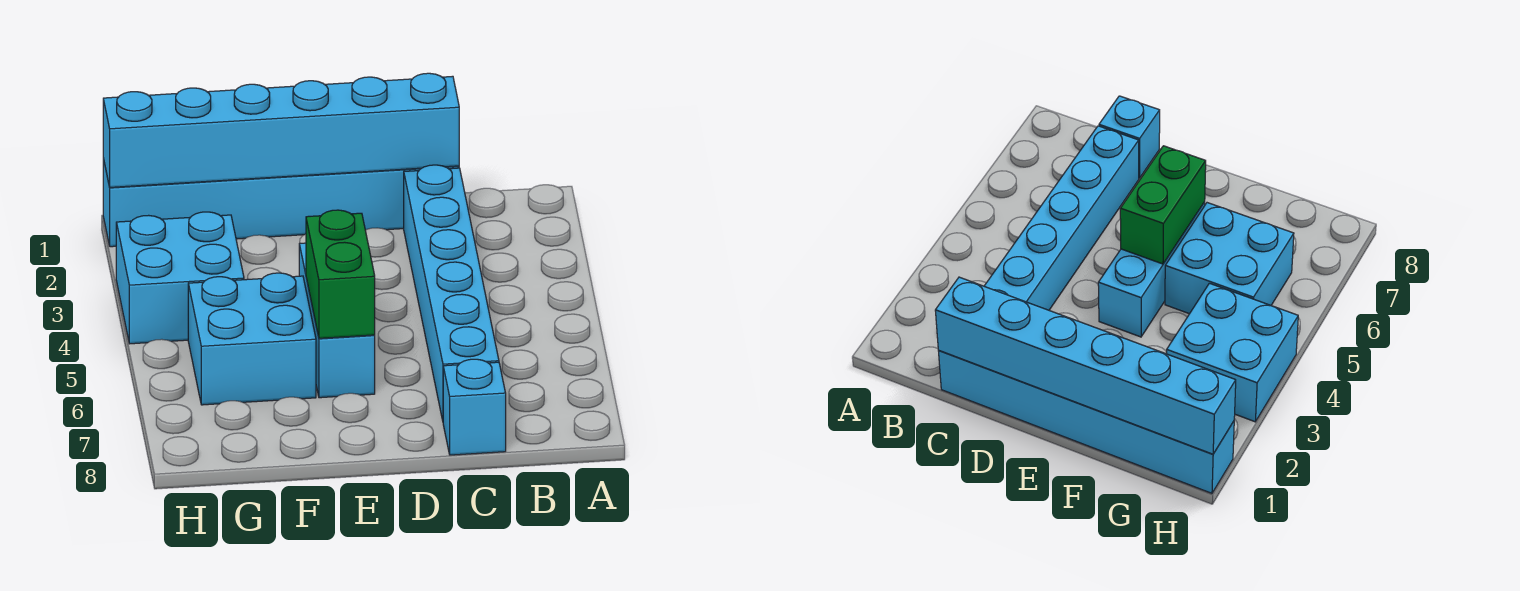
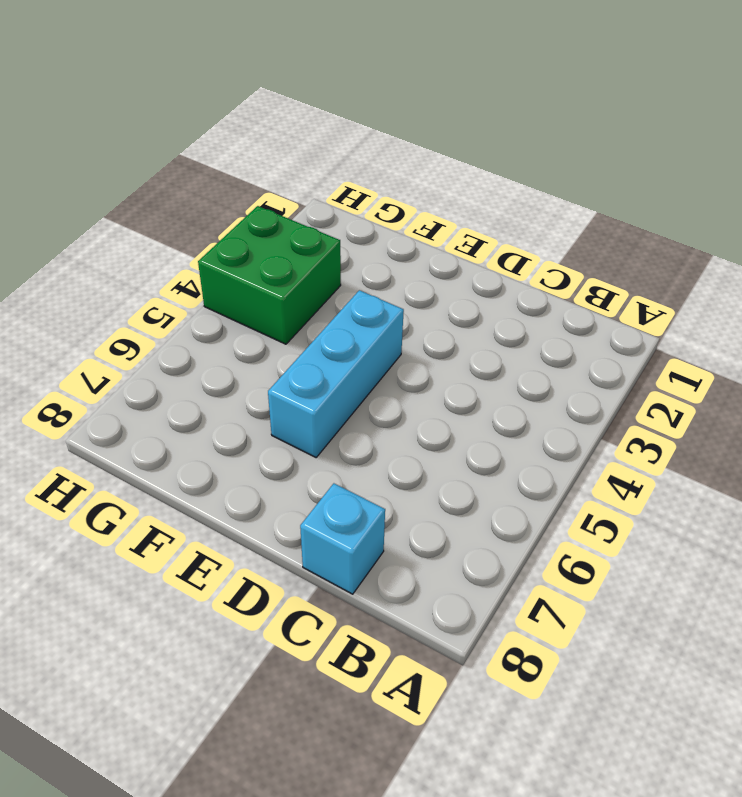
green brick G3:H4 level 1 -> cyan brick G3:H4 level 1
none -> cyan brick C1:H1 level 1
none -> cyan brick C2:C7 level 1

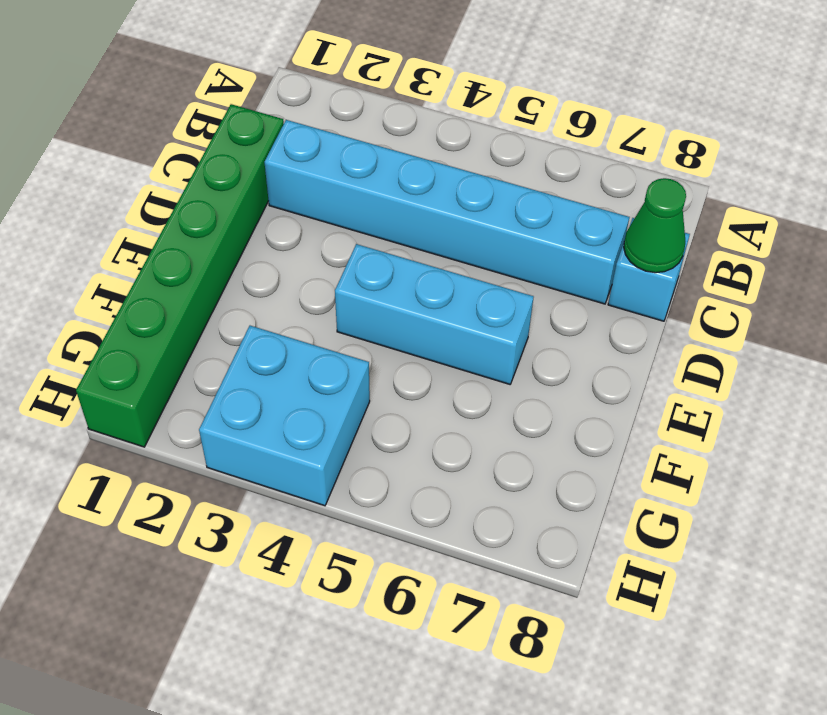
green brick C1:H1 level 1 -> cyan brick C1:H1 level 1
green cone C8 level 2 -> none
none -> cyan brick F5:G6 level 1
none -> cyan brick C1:H1 level 2

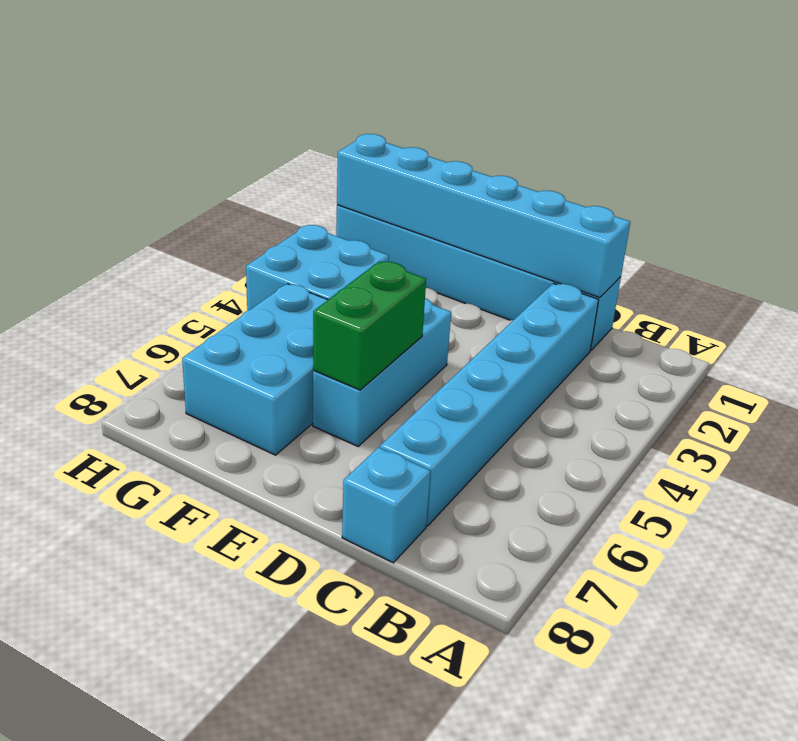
cyan brick F5:G7 level 1 -> cyan brick F5:G6 level 1

